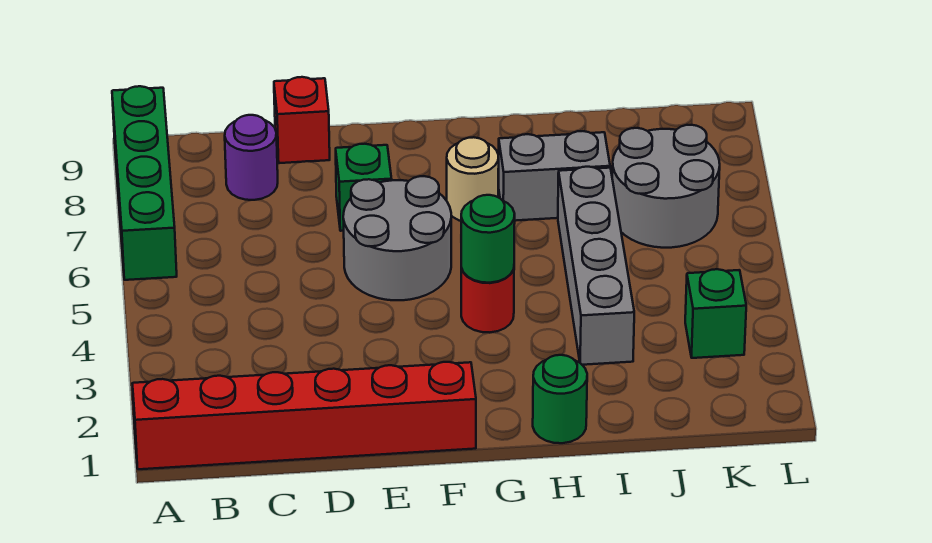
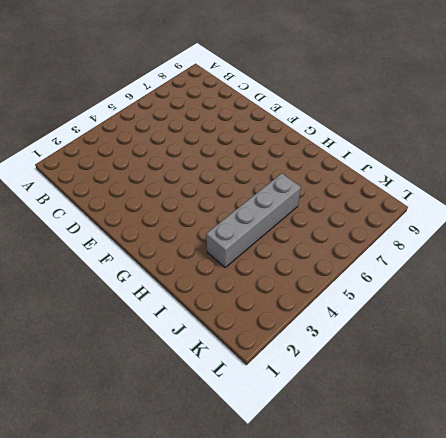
none -> red brick A1:F1 level 1
none -> green brick A6:A9 level 1
none -> purple round brick C8 level 1

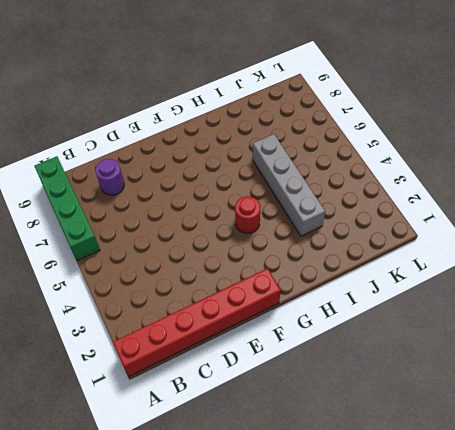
none -> red brick D9 level 1
none -> grey round brick E5:F6 level 1
none -> green brick E7 level 1

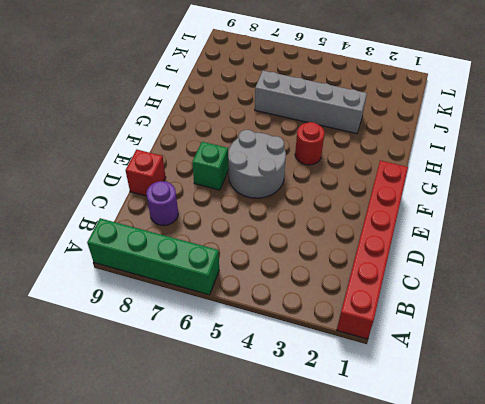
none -> tan round brick G7 level 1
none -> green round brick H1 level 1
none -> grey brick H7:I7 level 1

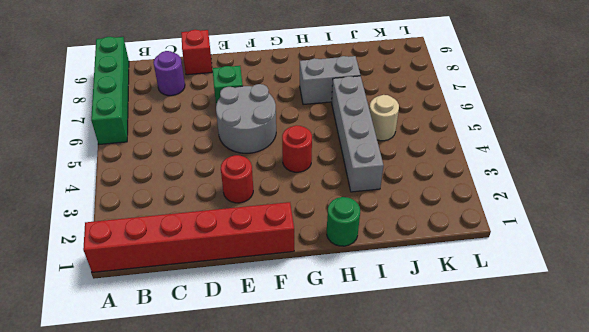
red round brick E3 level 1 -> none
tan round brick J5 level 1 -> tan round brick G7 level 1
none -> grey round brick J6:K7 level 1
none -> green brick K3 level 1
none -> green round brick G4 level 2

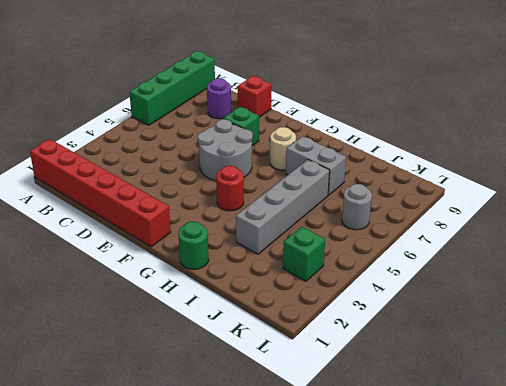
grey round brick K6 level 1 -> grey round brick J6:K7 level 1
none -> green round brick G4 level 2

